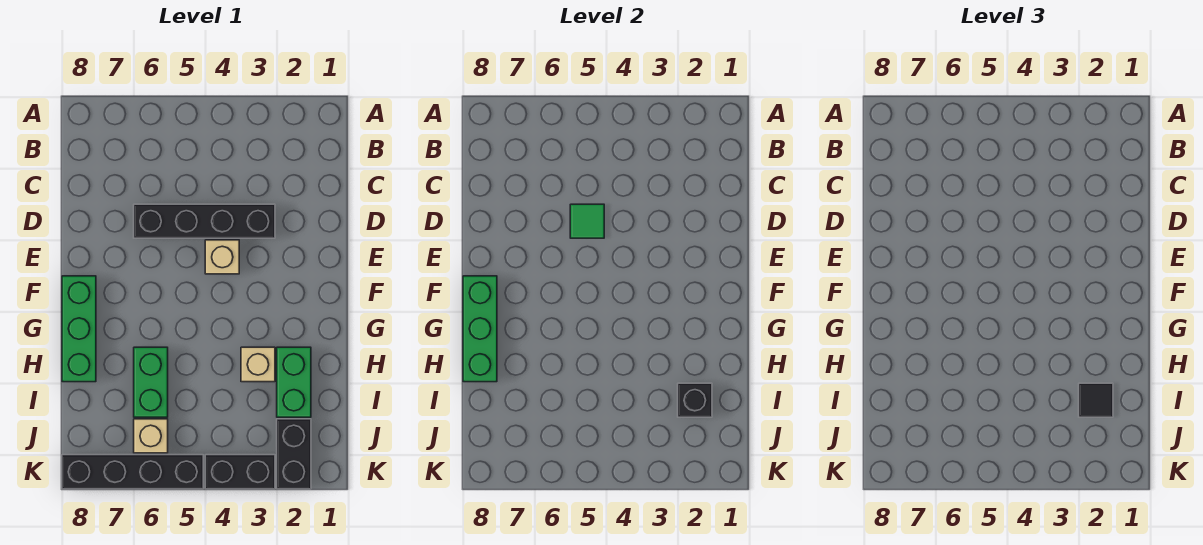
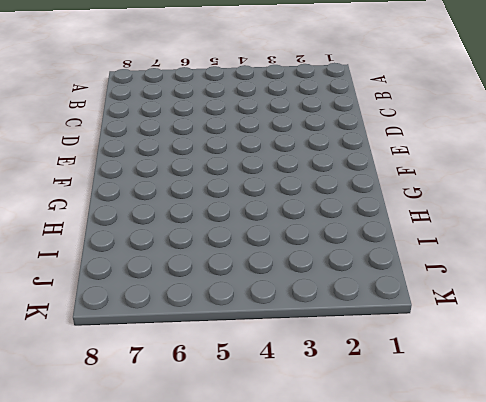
none -> black brick D3:D6 level 1
none -> tan brick E4 level 1
none -> green brick F8:H8 level 1

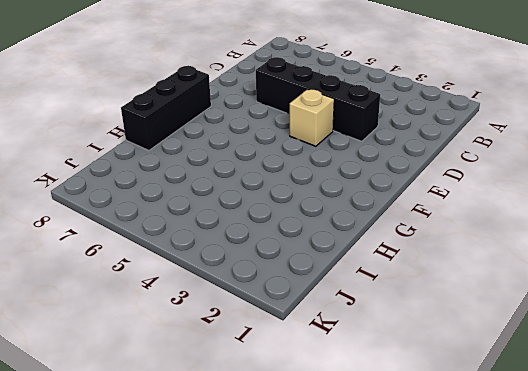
black brick F8:H8 level 1 -> green brick F8:H8 level 1
none -> green brick H2:I2 level 1
none -> tan brick H3 level 1
none -> green brick H6:I6 level 1

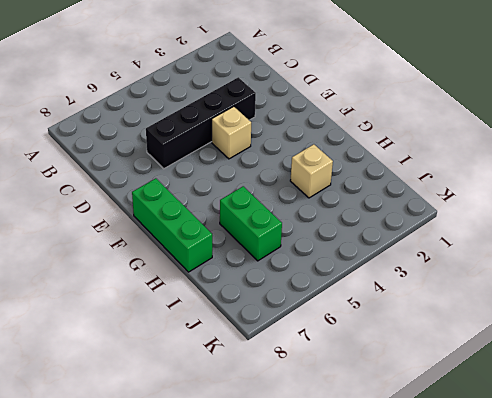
none -> green brick H2:I2 level 1
none -> black brick J2:K2 level 1
none -> tan brick J6 level 1

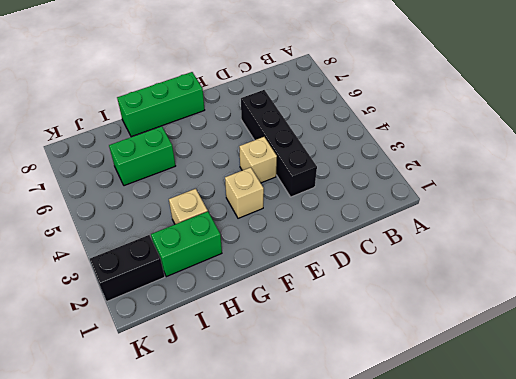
tan brick F3 level 1 -> tan brick J6 level 1
none -> black brick K3:K4 level 1
none -> black brick K5:K8 level 1
none -> green tile D5 level 2

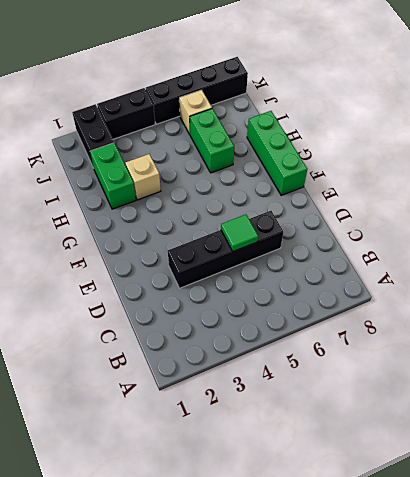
none -> tan brick E4 level 1
none -> green brick F8:H8 level 2
none -> black brick I2 level 2

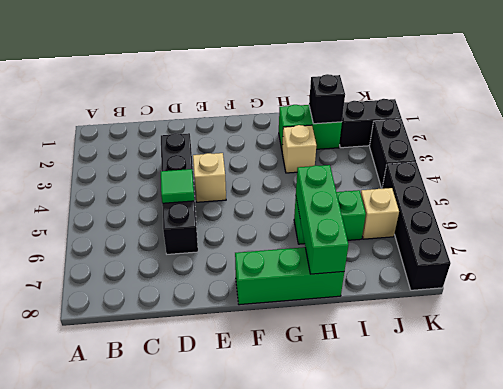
green brick H6:H8 level 2 -> green brick F8:H8 level 2
none -> black tile I2 level 3

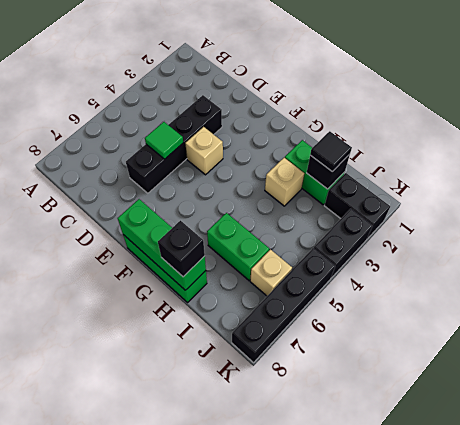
black brick H8 level 3 -> none

